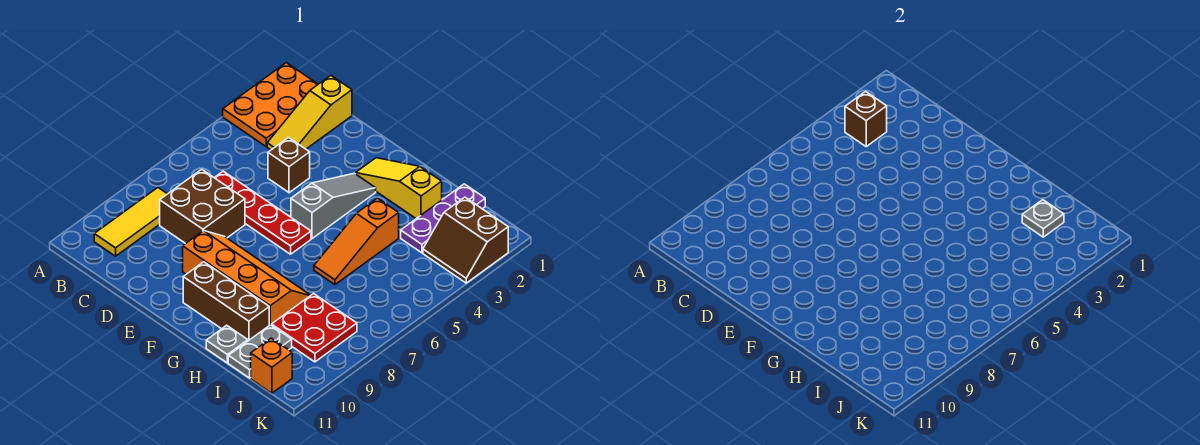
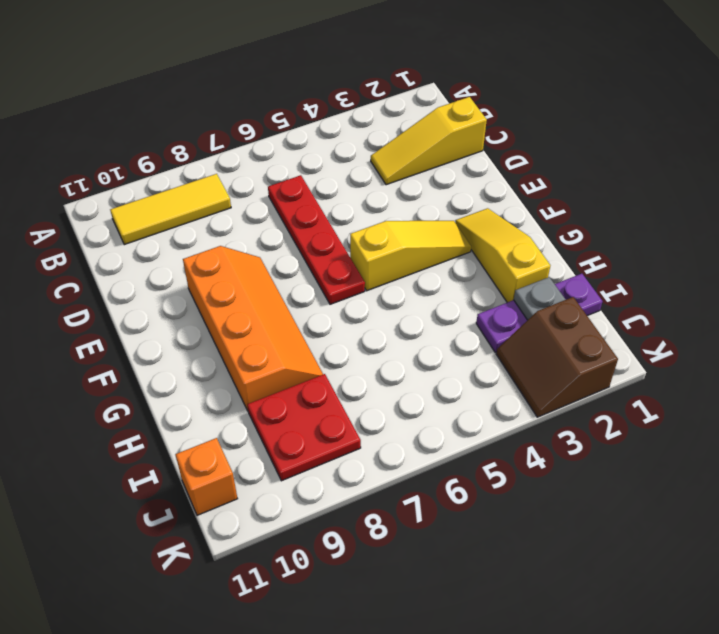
yellow slope F3:F5 level 1 top 5 -> grey slope F3:F5 level 1 top 5
none -> orange plate A1:B3 level 1
none -> brown brick C7:D8 level 1
none -> brown brick D4 level 1

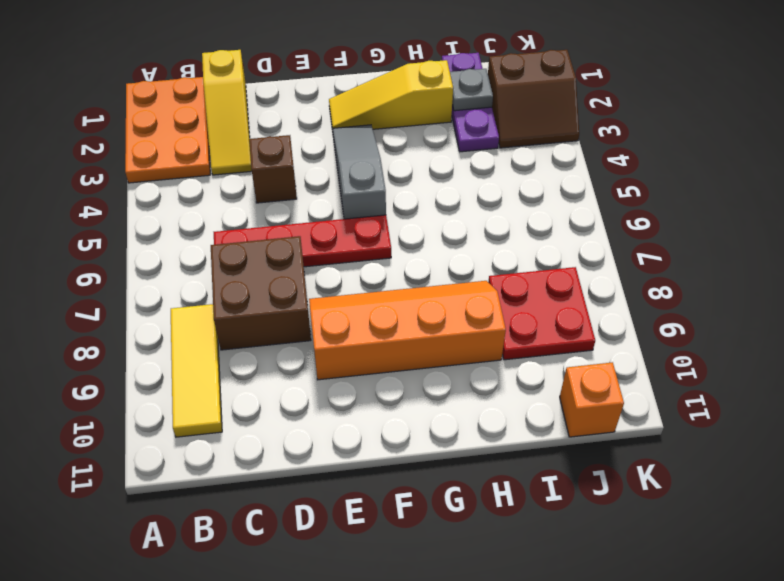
none -> brown brick F10:H10 level 1
none -> orange slope H4:H6 level 1 top 4
none -> grey plate H11 level 1

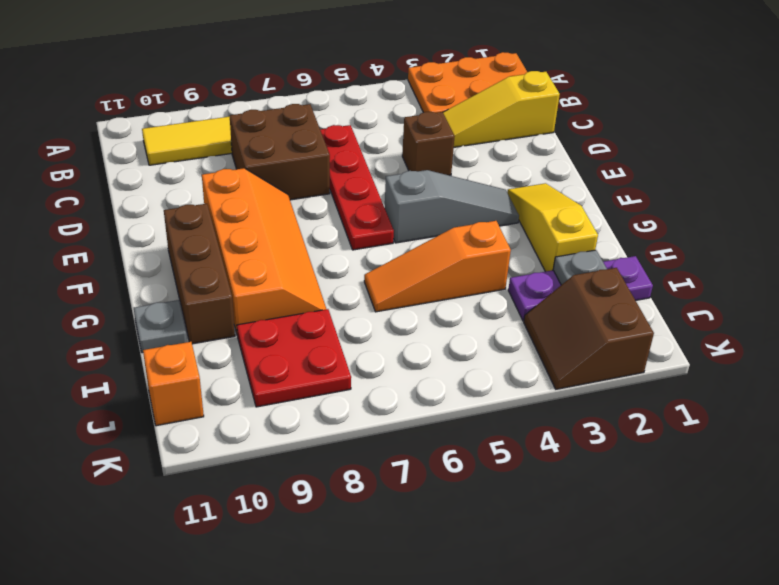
none -> grey plate I10:I11 level 1
none -> brown brick B3 level 2

